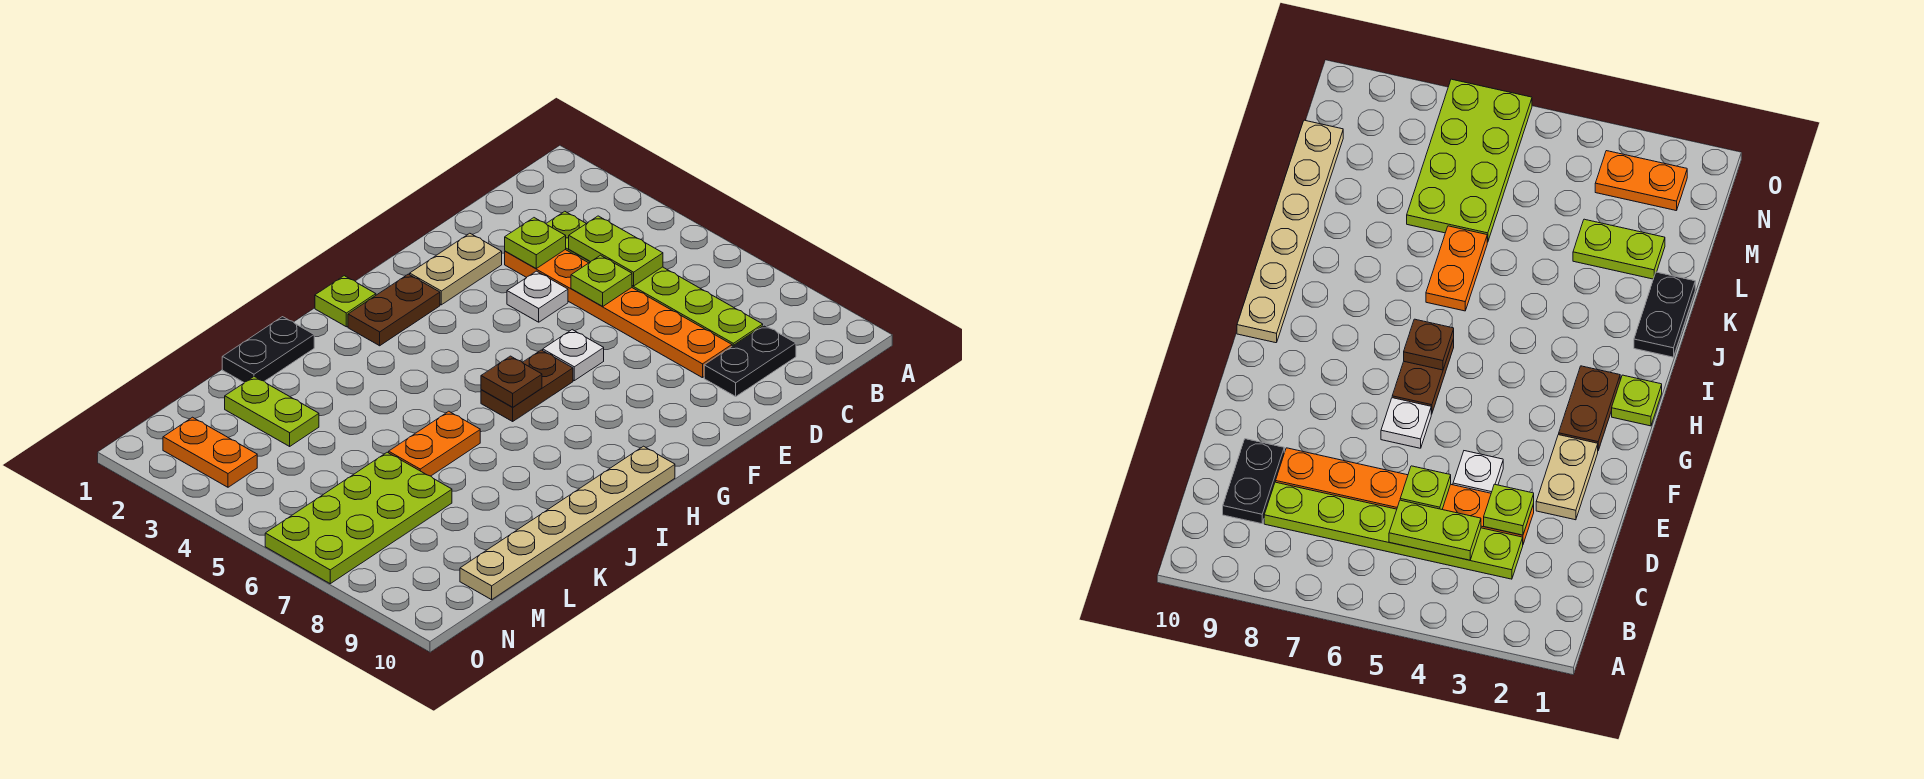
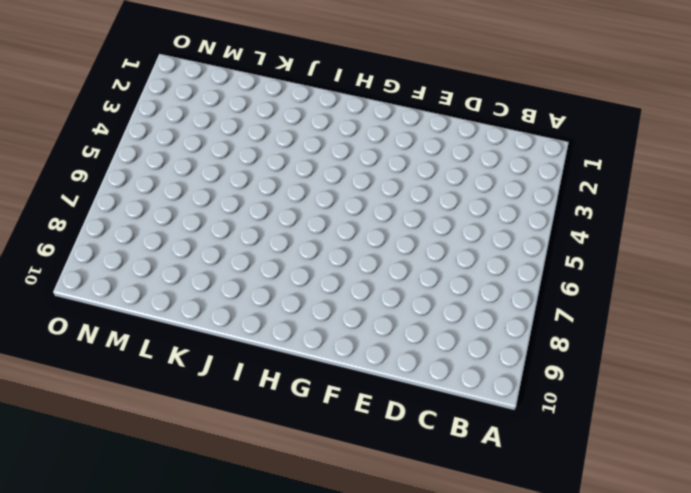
none -> lime plate C3:C8 level 1
none -> black plate C9:D9 level 1
none -> orange plate D3:D8 level 1

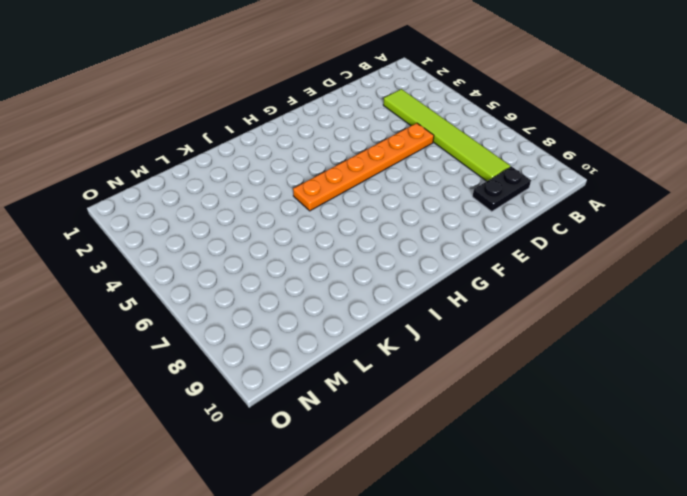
lime tile C3:C8 level 1 -> lime plate C3:C8 level 1
orange plate D5:I5 level 1 -> orange plate D3:D8 level 1
none -> tan plate E2:F2 level 1
none -> white plate E4 level 1
none -> white plate F6 level 1

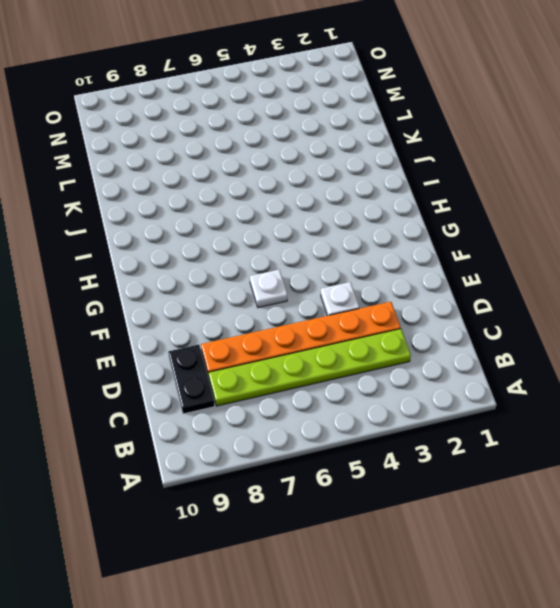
none -> tan plate E2:F2 level 1
none -> brown plate G2:H2 level 1
none -> brown plate G6:H6 level 1

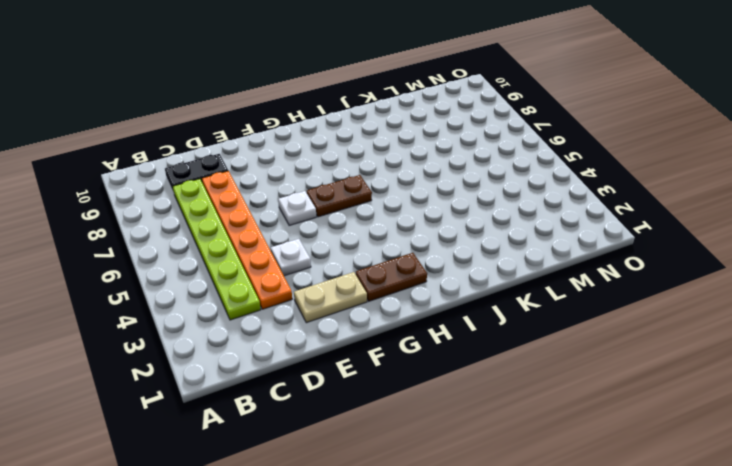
none -> lime plate H1 level 1
none -> tan plate H10:M10 level 1
none -> black plate J1:K1 level 1

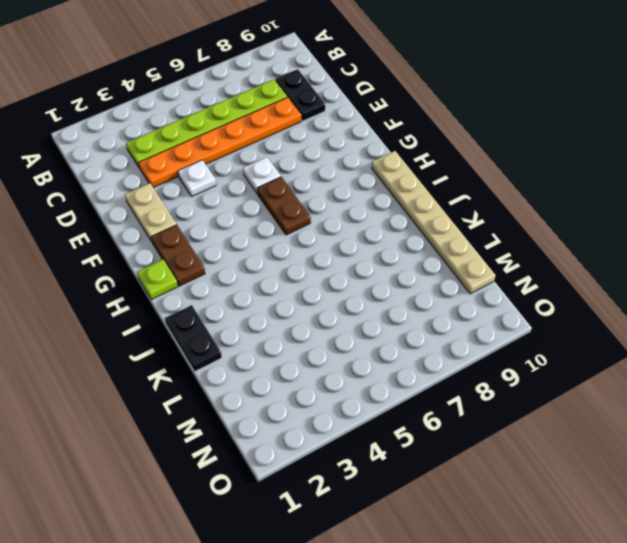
none -> orange plate J6:K6 level 1
none -> lime plate L2:L3 level 1
none -> lime plate L6:O7 level 1

